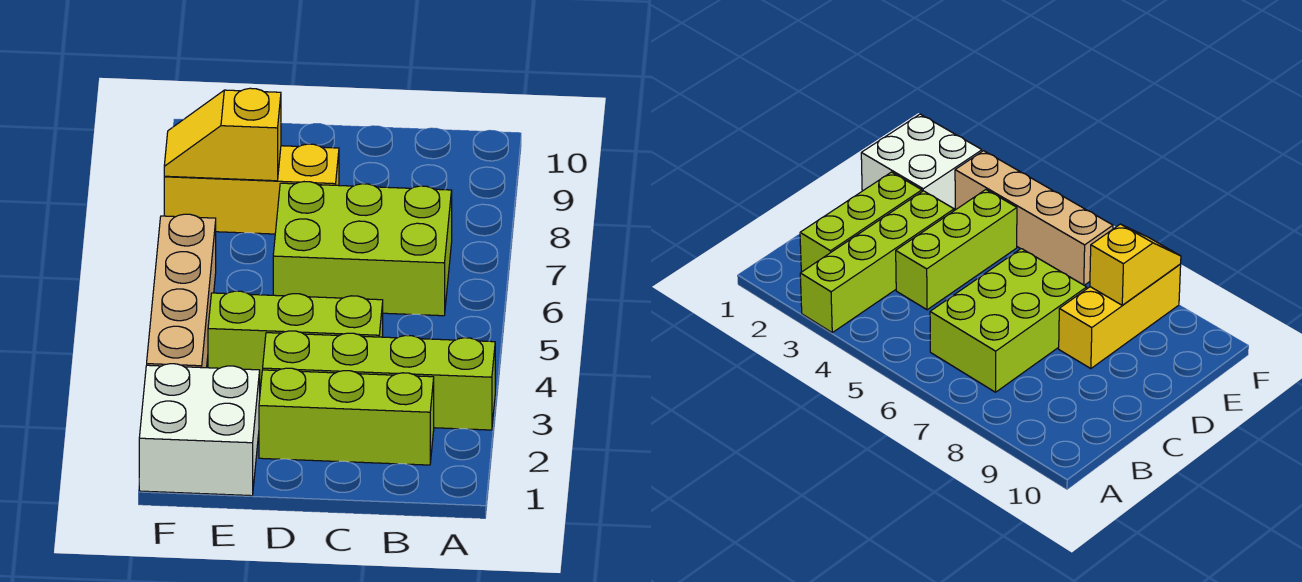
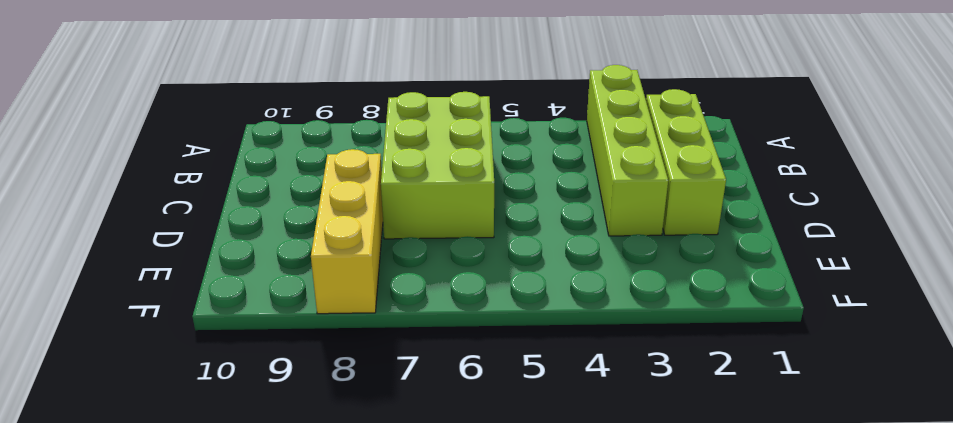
none -> lime brick C4:E4 level 1
none -> white brick E1:F2 level 1

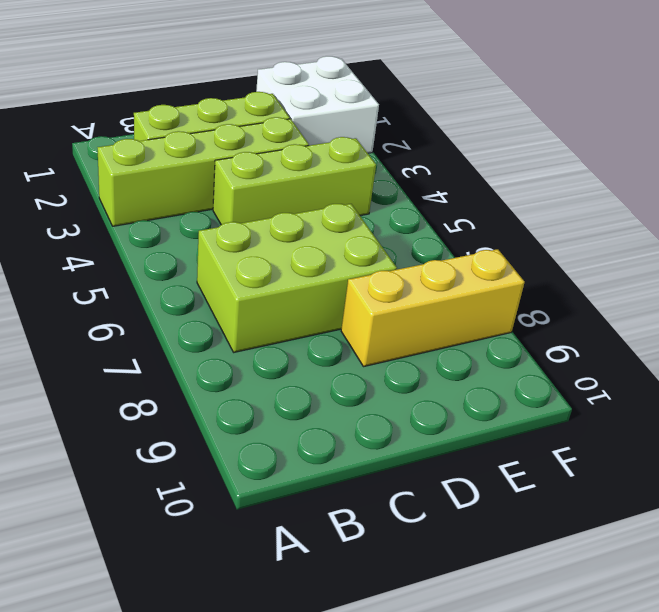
none -> tan brick F3:F6 level 1
none -> yellow slope E8:F8 level 2 top E

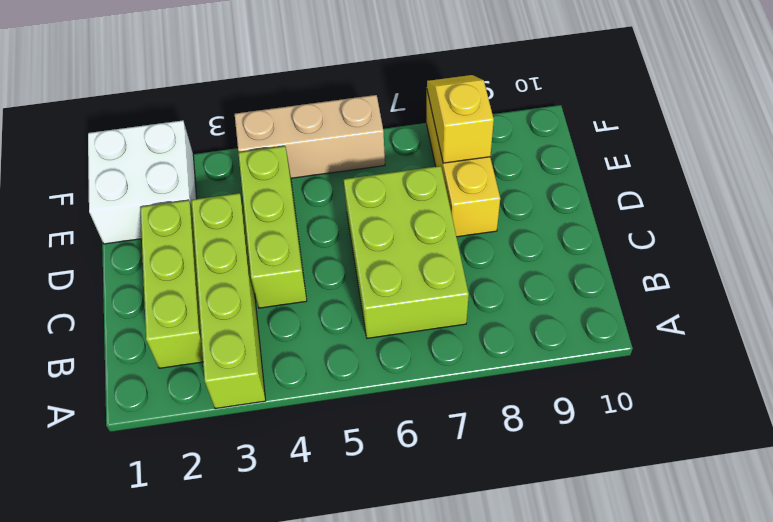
tan brick F4:F6 level 1 -> tan brick F3:F6 level 1

